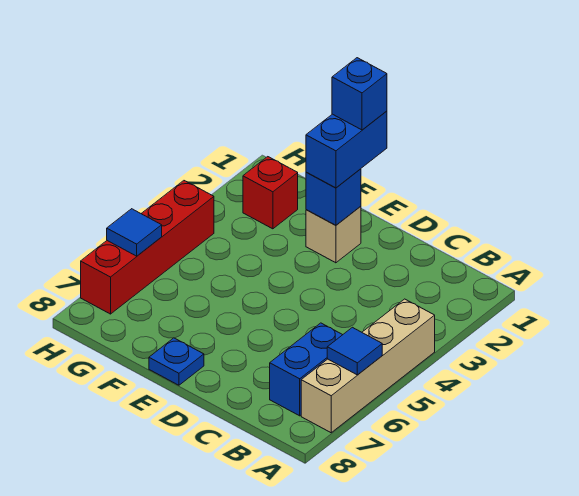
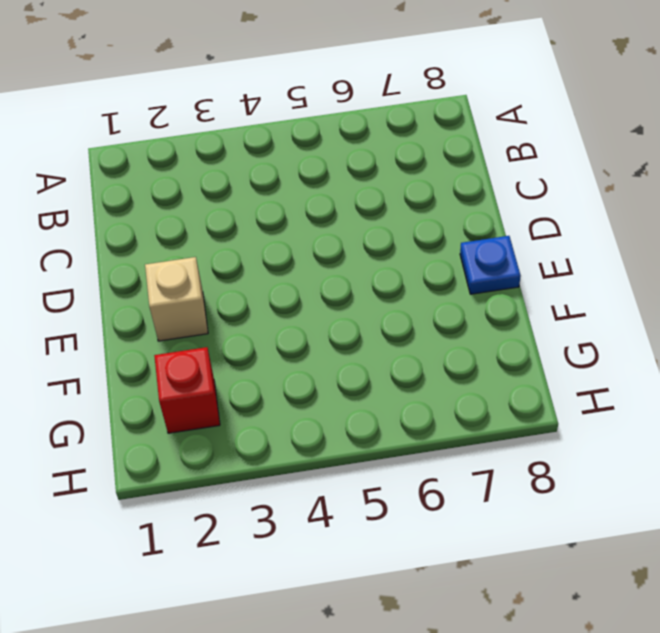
none -> tan brick A4:A7 level 1
none -> blue brick B6:B7 level 1

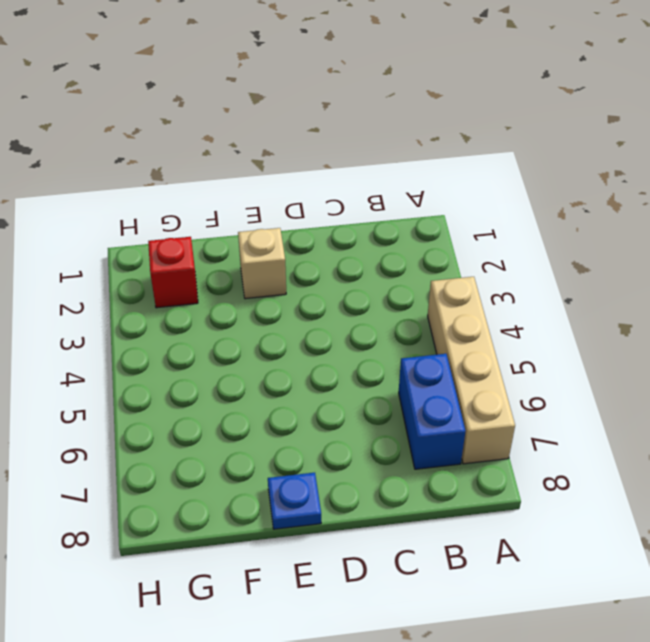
none -> red brick H4:H7 level 1
none -> blue tile A6 level 2

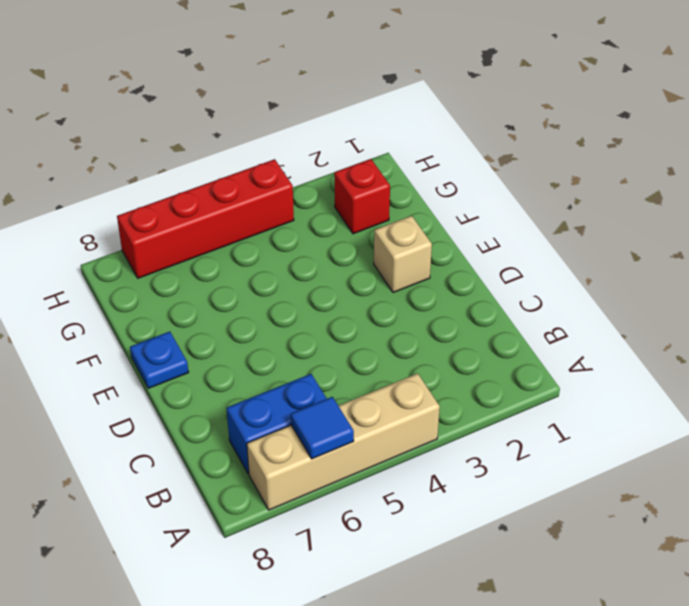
none -> blue brick E2 level 2
none -> blue tile H6 level 2

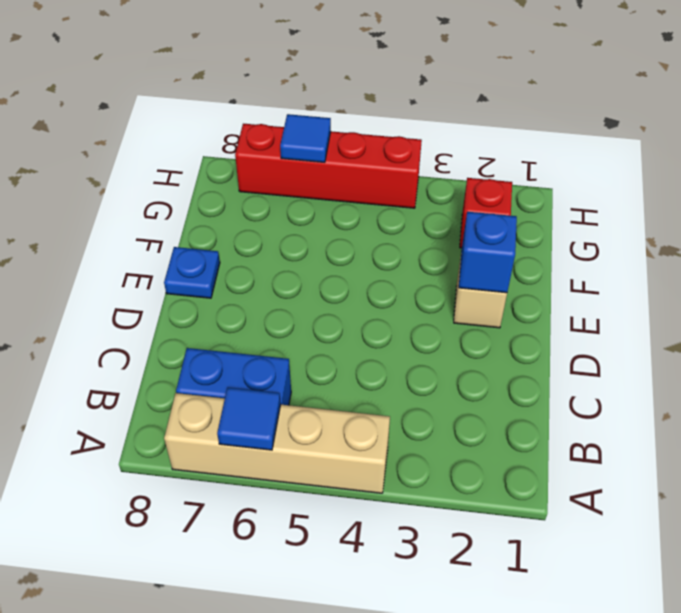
none -> blue brick E1:E2 level 3
none -> blue brick E1 level 4

